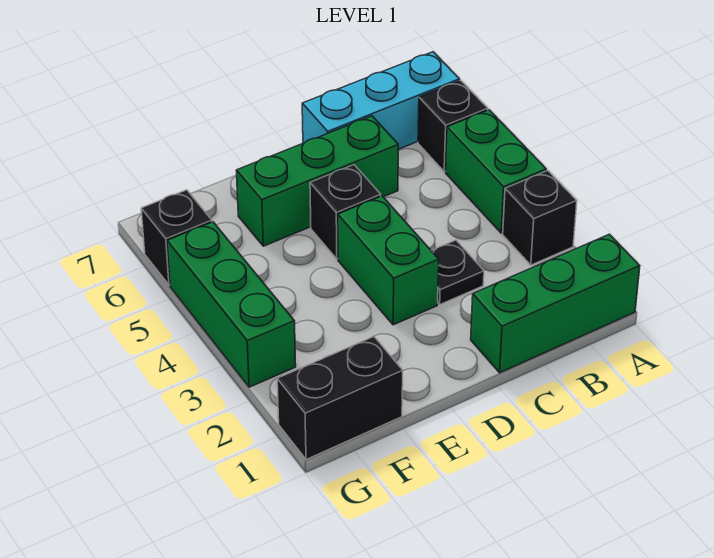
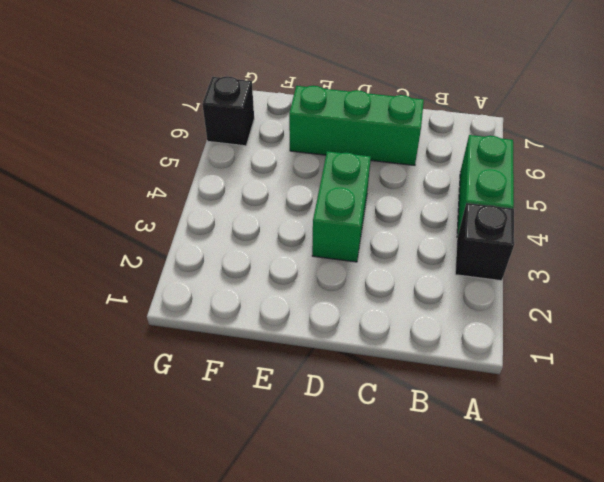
none -> green brick A1:C1 level 1
none -> black brick A6 level 1
none -> cyan brick A7:C7 level 1

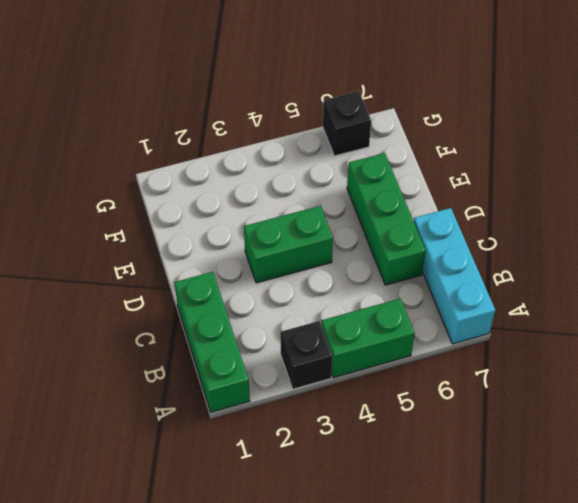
none -> black brick A6 level 1
none -> black plate C3 level 1
none -> black brick D5 level 1

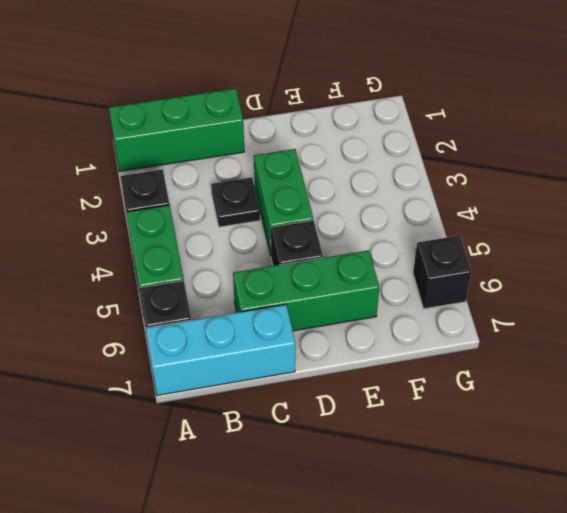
none -> black brick F1:G1 level 1
none -> green brick G3:G5 level 1

